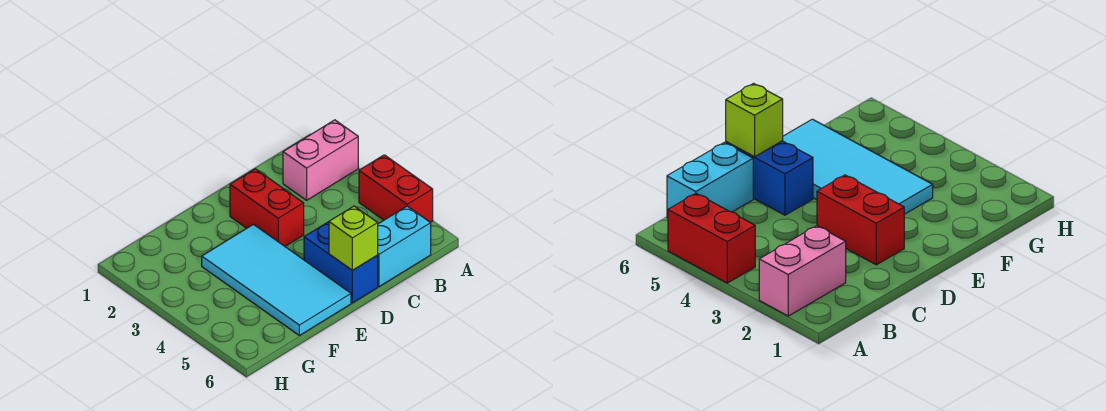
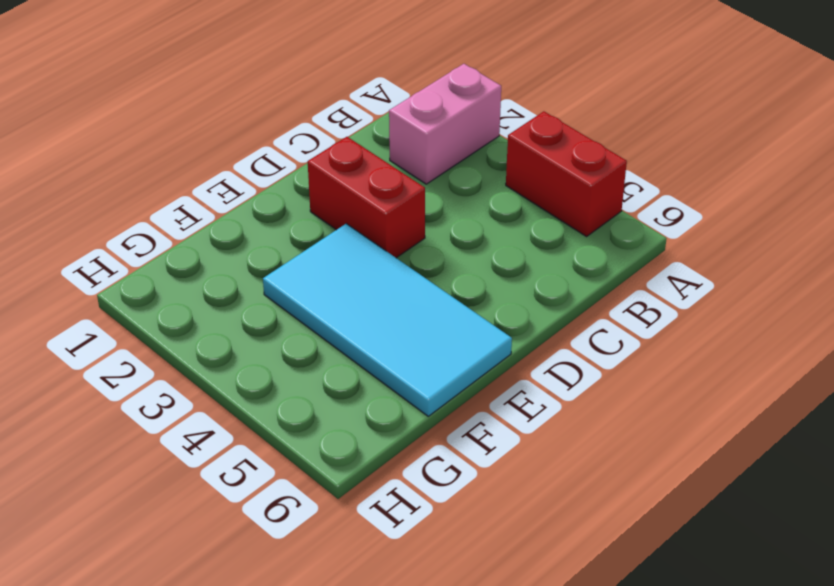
none -> cyan brick B6:C6 level 1
none -> blue brick D5:D6 level 1

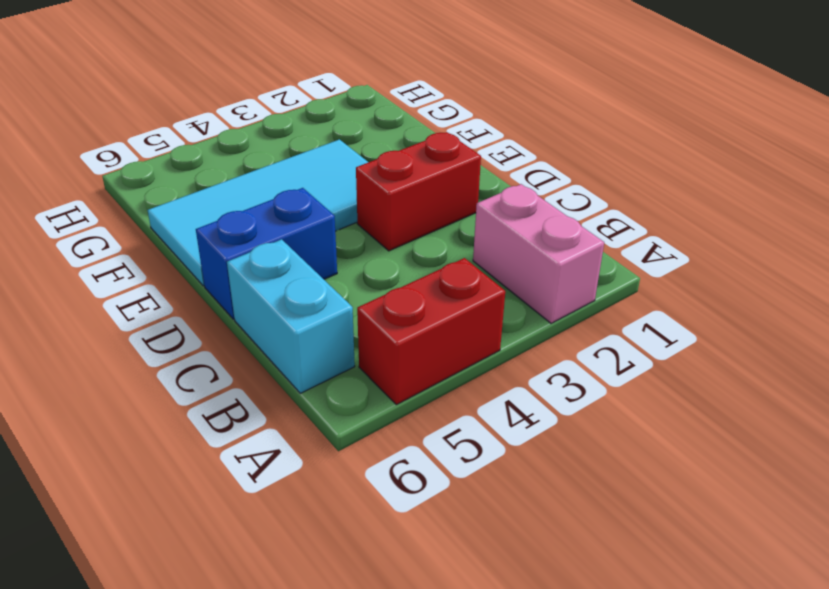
none -> lime brick D6 level 2

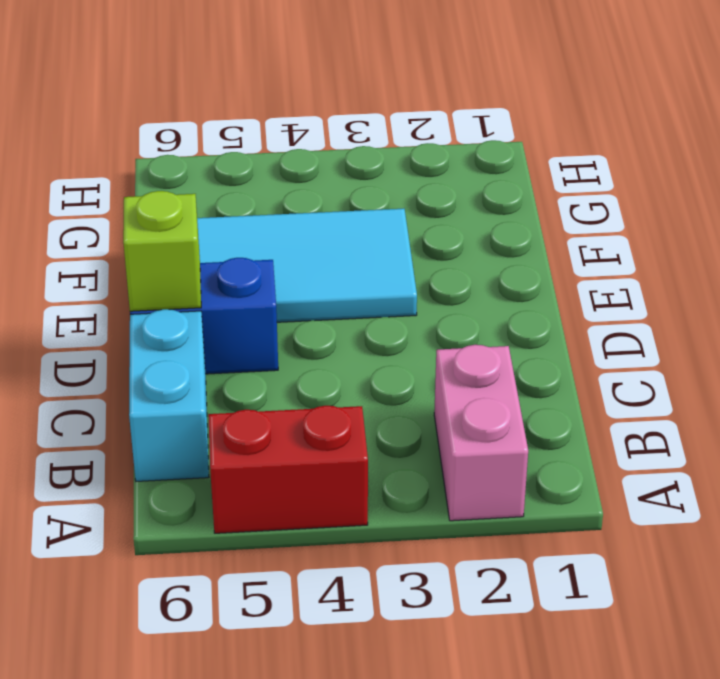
none -> red brick D2:D3 level 1

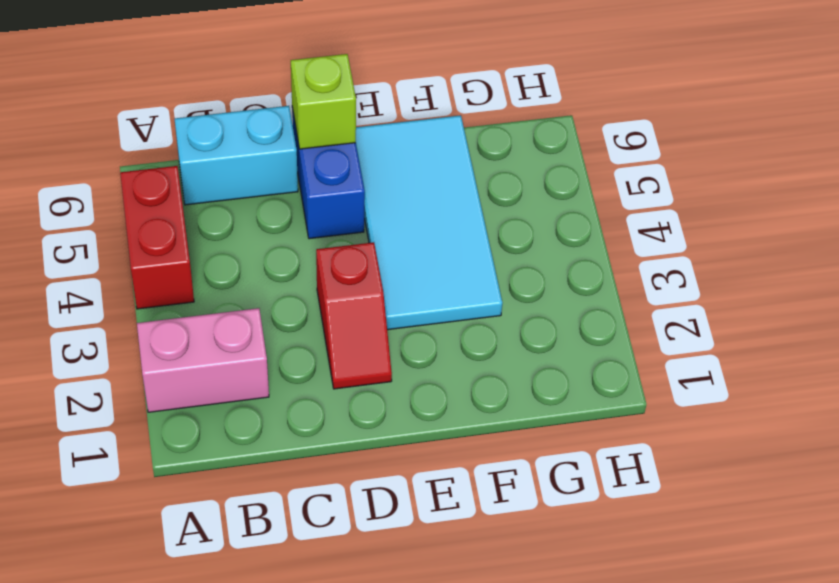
red slope D2:D3 level 1 top 3 -> red brick D2:D3 level 1

